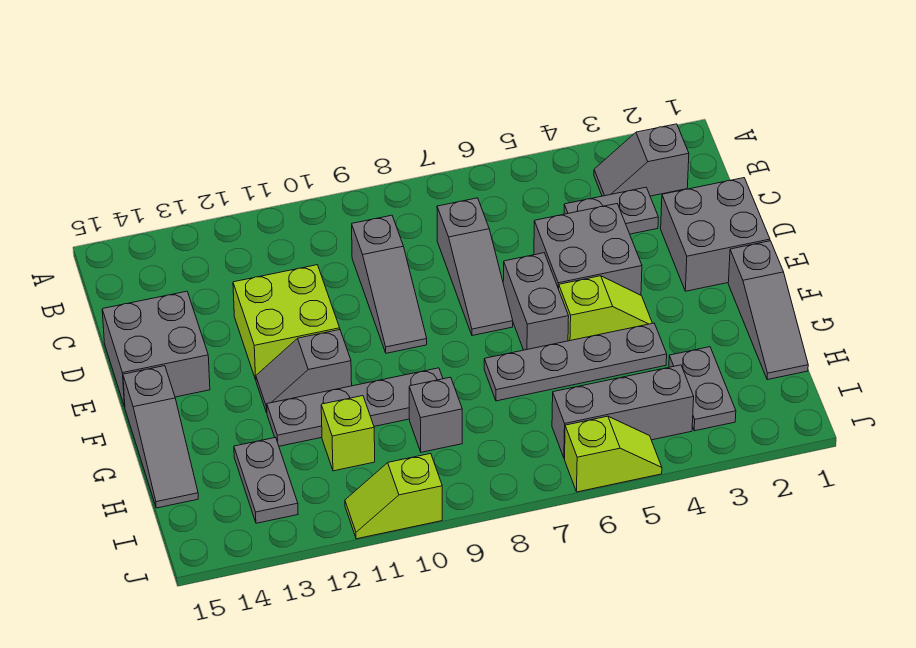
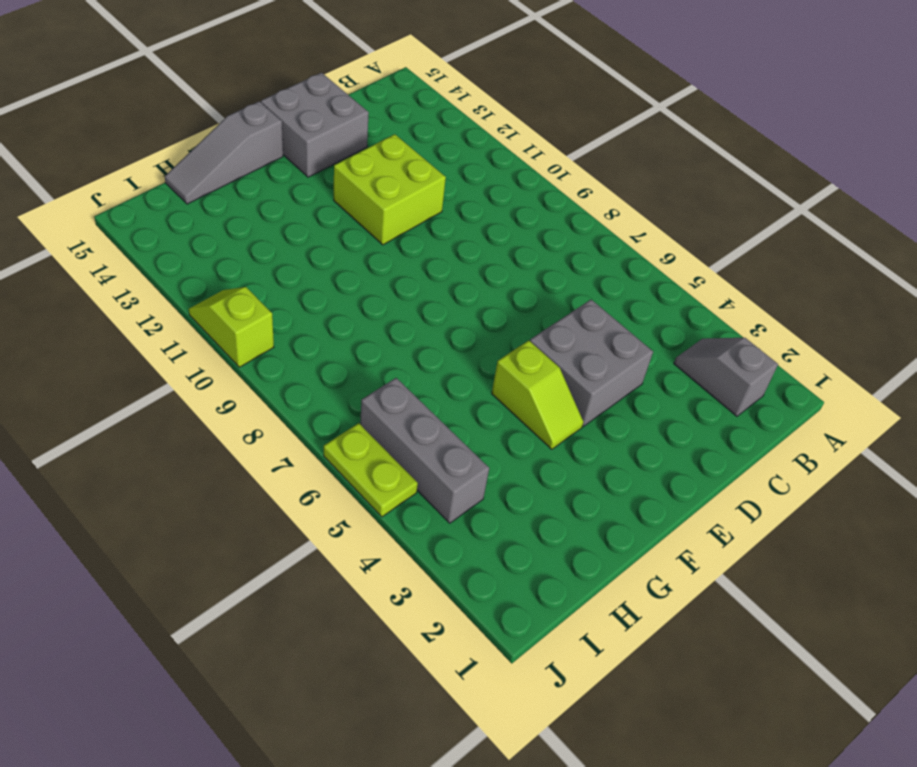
lime plate J5:J6 level 1 -> lime slope J5:J6 level 1 top 6
none -> grey plate C3:C4 level 1
none -> grey slope C7:E7 level 1 top C
none -> grey slope C9:E9 level 1 top C

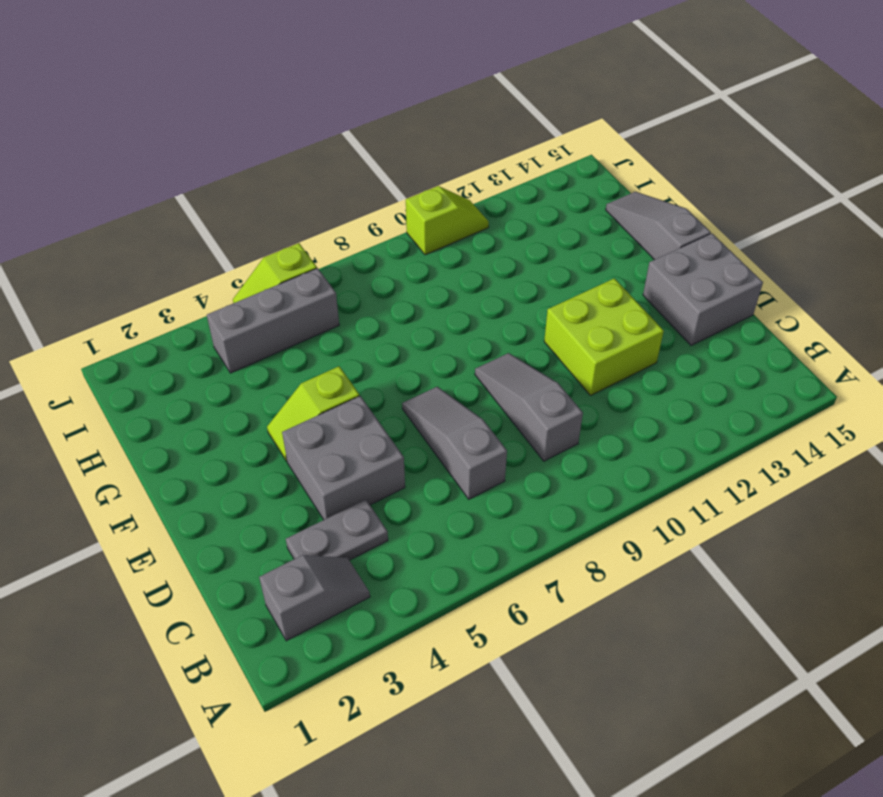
none -> grey brick D1:E2 level 1
none -> grey brick E6:F6 level 1
none -> grey slope F1:H1 level 1 top F

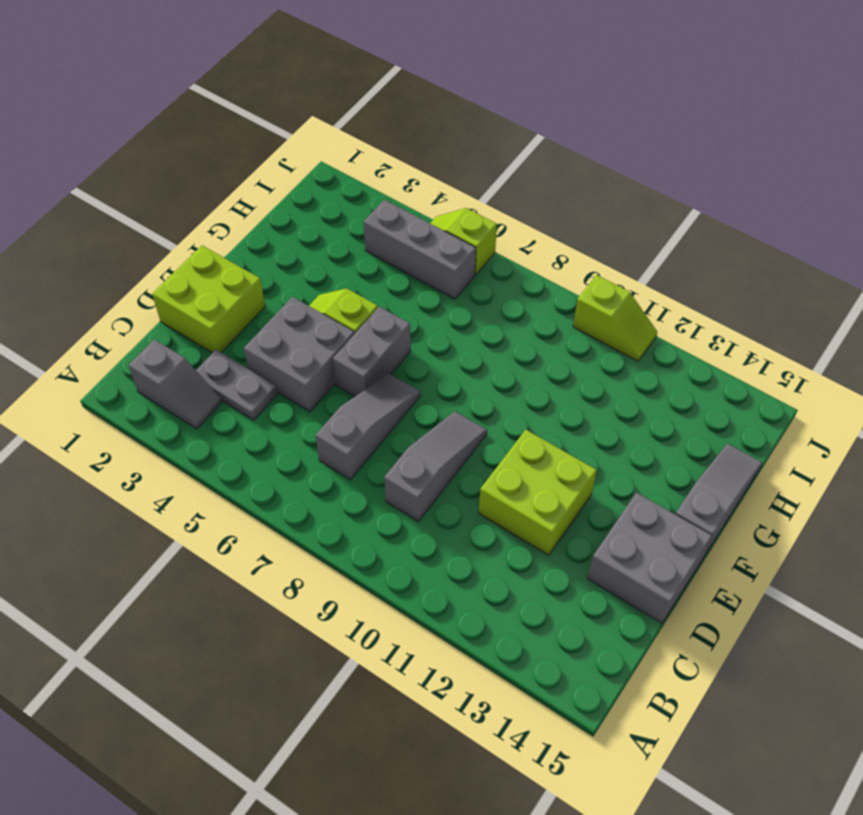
lime brick D1:E2 level 1 -> grey brick D1:E2 level 1
none -> grey slope F1:H1 level 1 top F
none -> grey slope F11:F12 level 1 top 11
none -> grey plate G4:G7 level 1

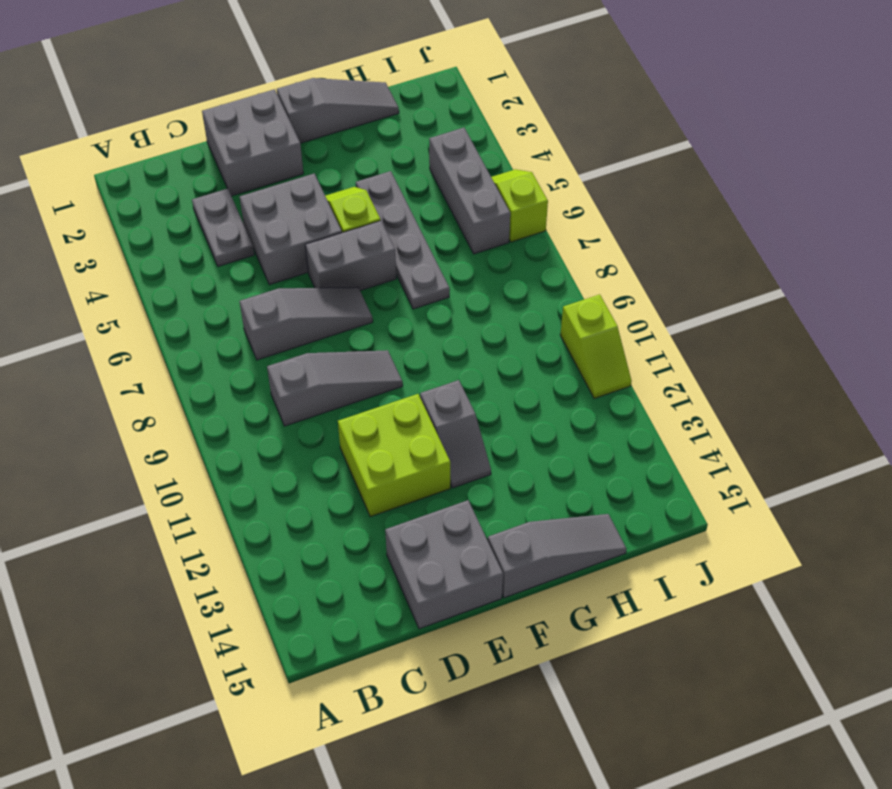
none -> grey slope B2:B3 level 1 top 2
none -> grey plate G9:G12 level 1
none -> grey plate H3:I3 level 1

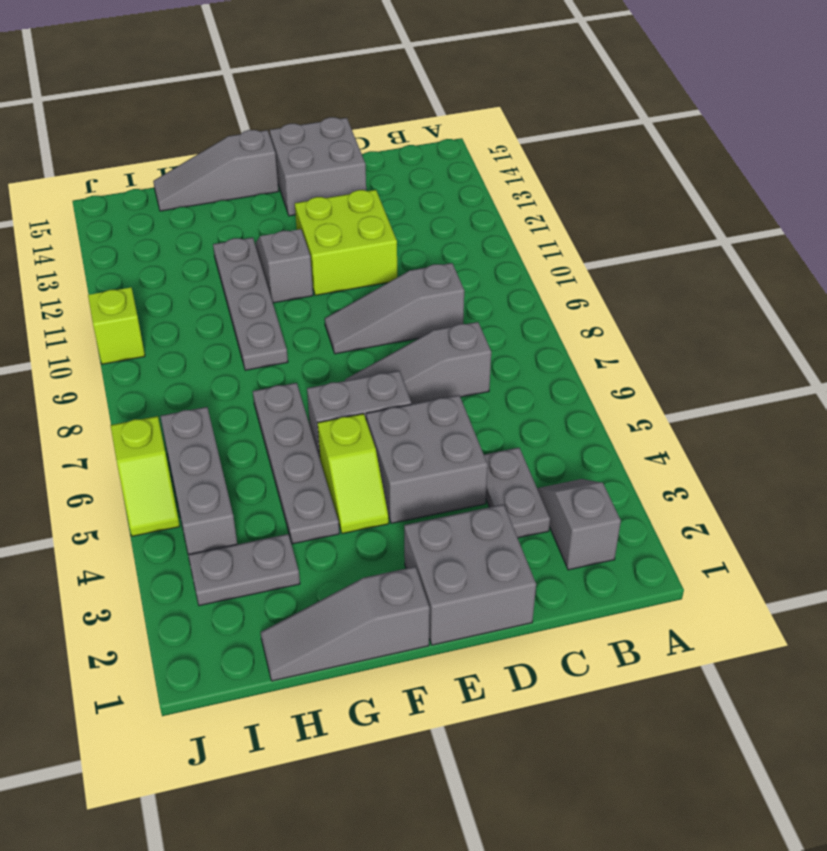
none -> grey brick H9 level 1
none -> lime brick H11 level 1
none -> grey plate H13:I13 level 1

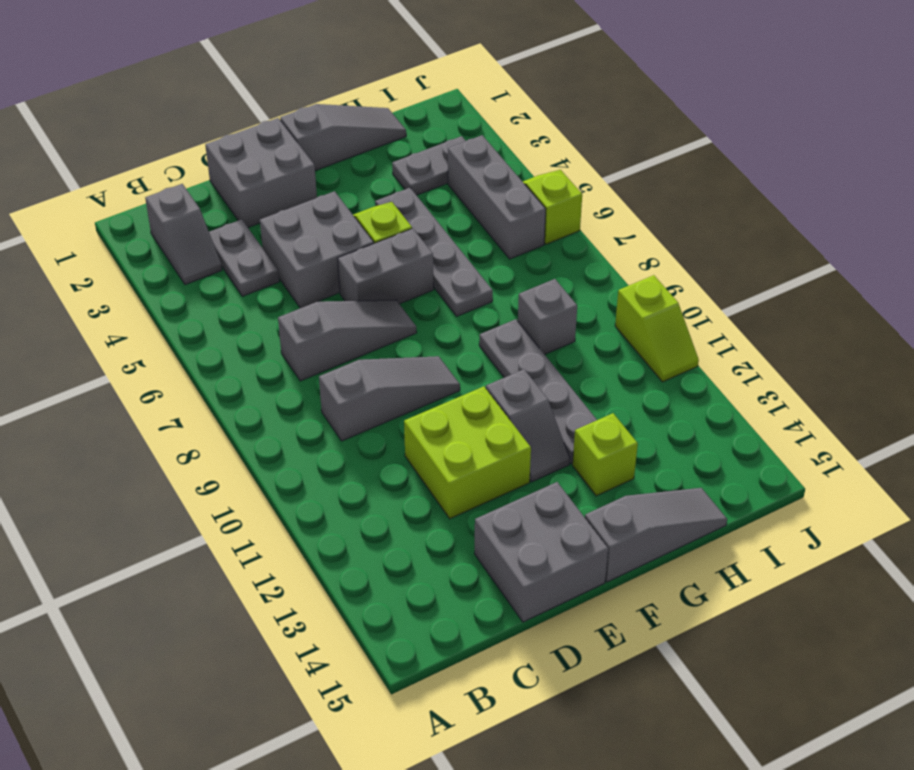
lime brick G13 level 1 -> lime brick H11 level 1
none -> grey plate H13:I13 level 1

